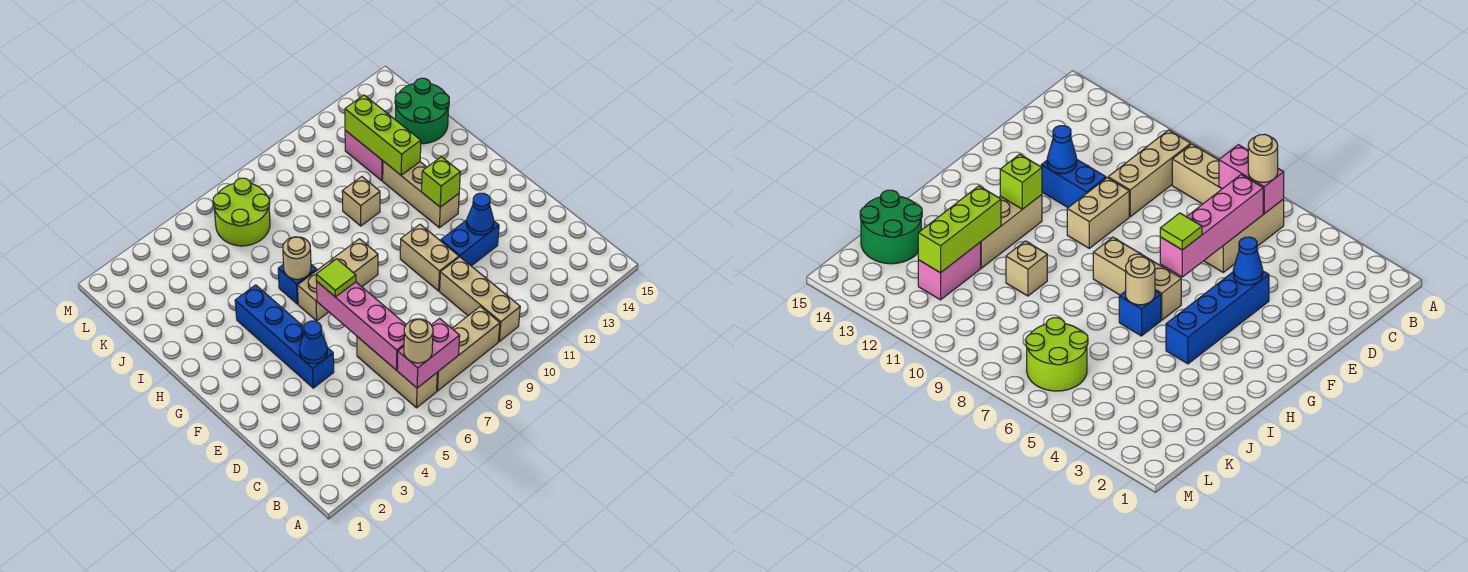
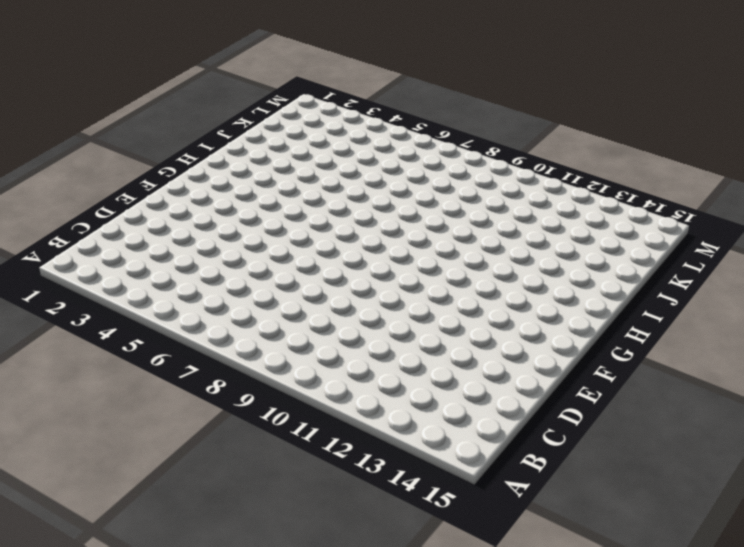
none -> tan brick B6:D6 level 1
none -> tan brick B7:B9 level 1
none -> tan brick B10:D10 level 1

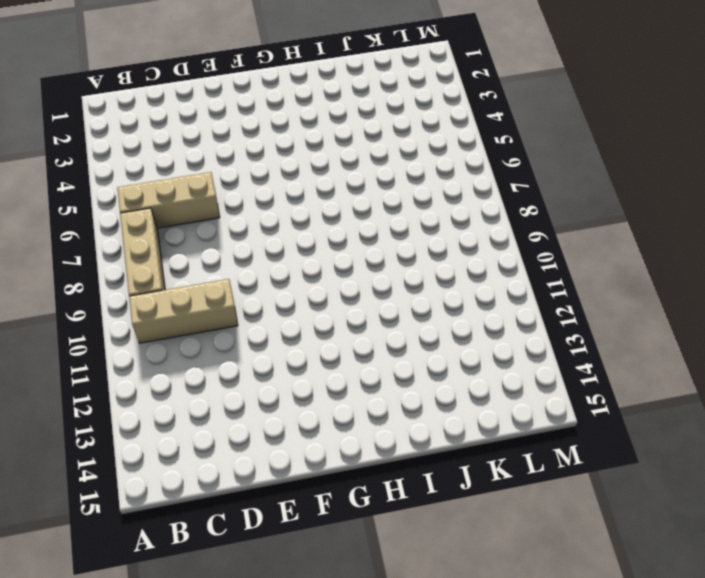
none -> blue brick E4:H4 level 1
none -> tan brick E10:F10 level 1
none -> blue brick E11:E12 level 1

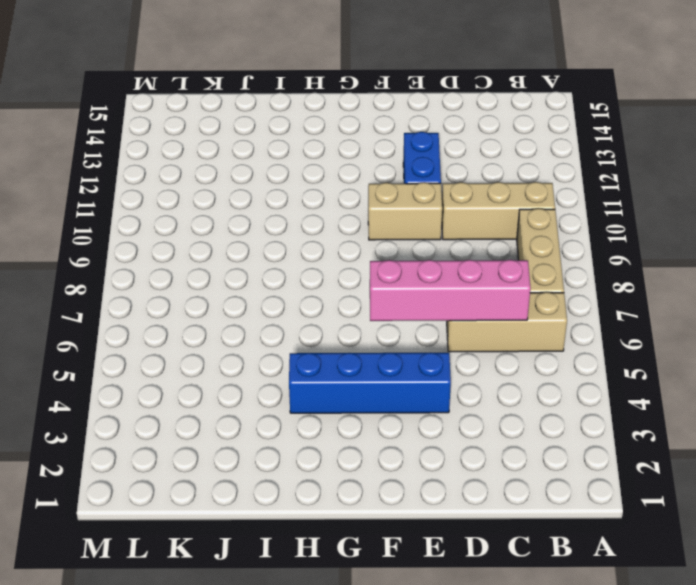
none -> tan brick G6:G8 level 1
none -> tan brick G12:I12 level 1
none -> blue brick H6 level 1

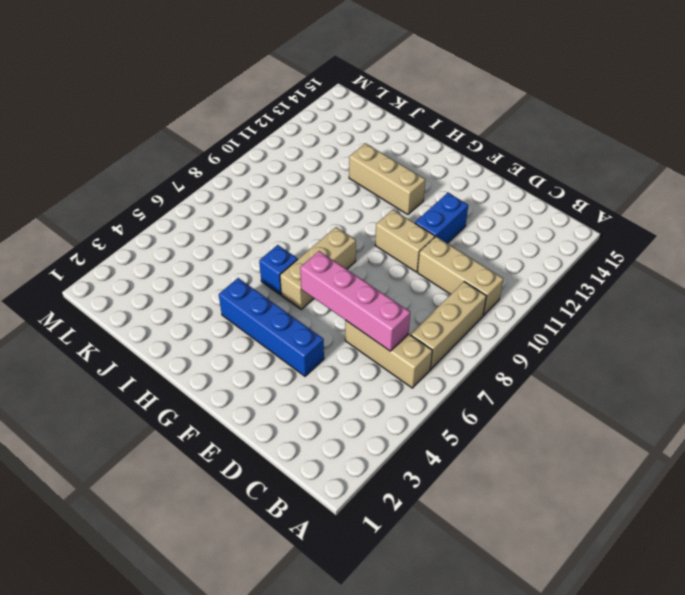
none -> tan brick I10 level 1
none -> pink brick J12:K12 level 1
none -> green round brick J14:K15 level 1

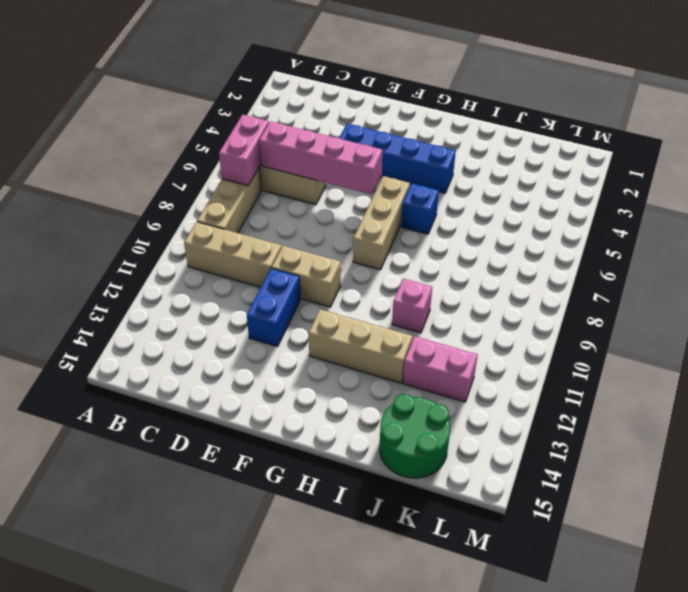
pink brick I10 level 1 -> tan brick I10 level 1
none -> lime round brick K6:L7 level 1
none -> blue cone E4 level 2
none -> blue cone E12 level 2

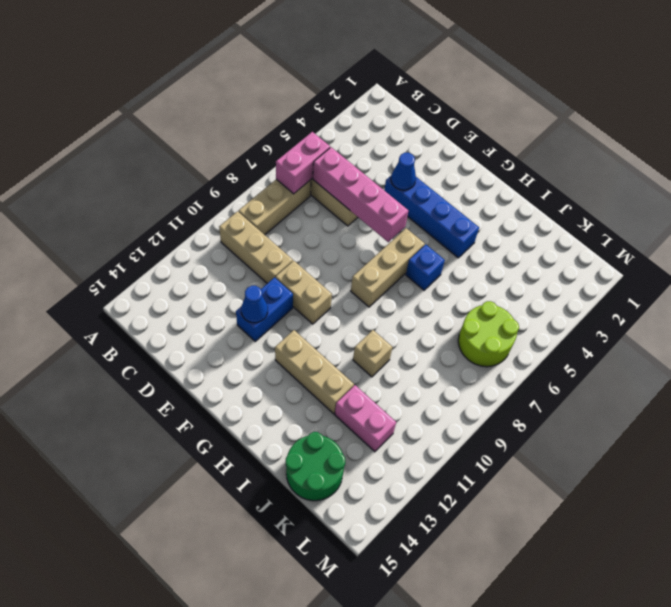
none -> lime brick G12 level 2
none -> tan round brick H6 level 2
none -> lime brick I12:K12 level 2

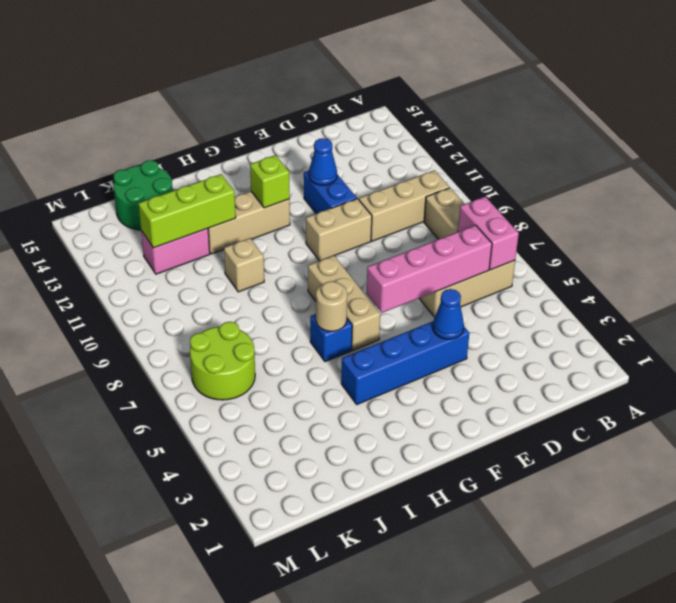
none -> tan round brick B6 level 3
none -> lime tile F6 level 3

